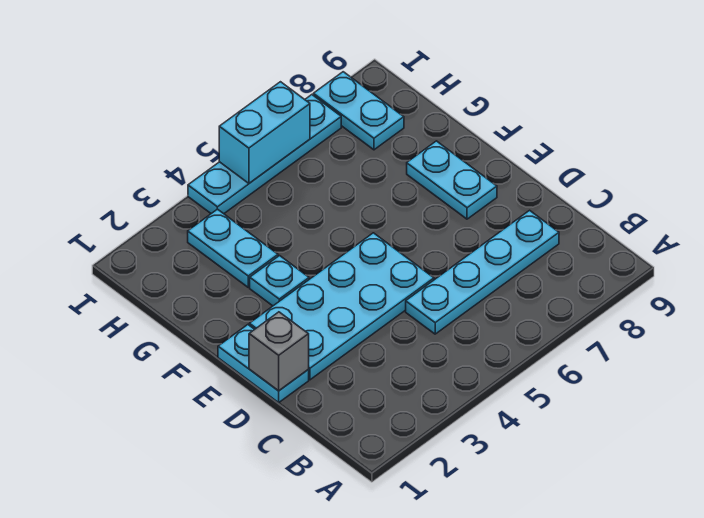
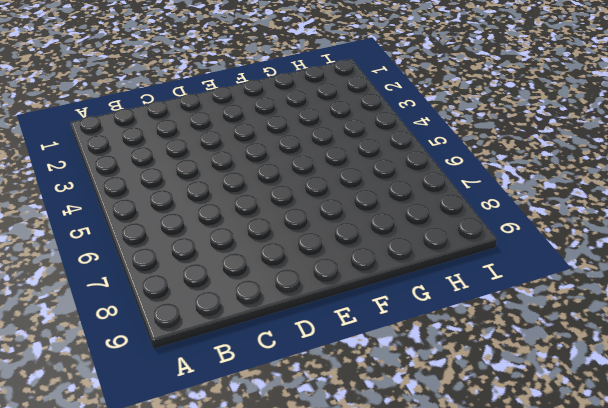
none -> cyan plate C5:C8 level 1
none -> cyan plate D1:E1 level 1

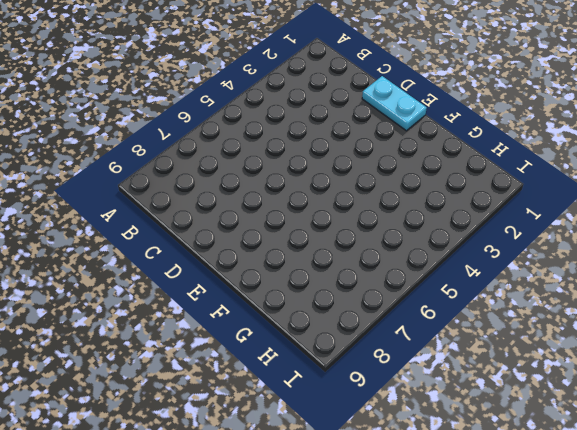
none -> cyan plate C5:C8 level 1
none -> cyan plate D2:E5 level 1

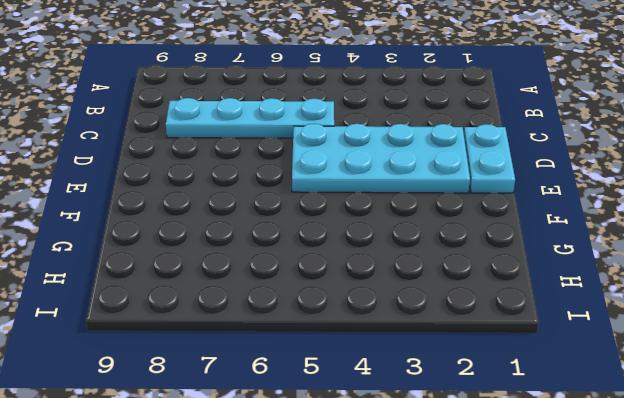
none -> cyan plate E8:F8 level 1
none -> cyan plate F3 level 1

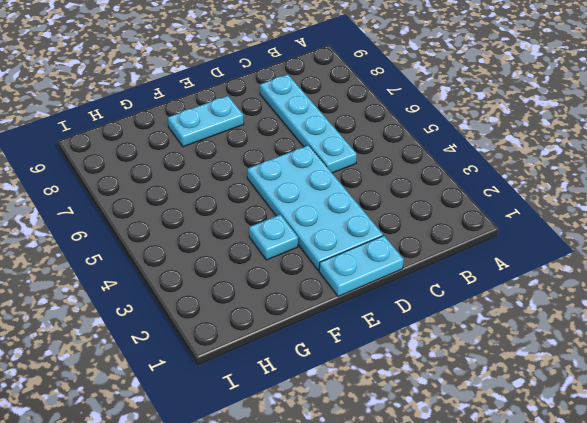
none -> cyan plate G3:H3 level 1
none -> cyan plate H8:I8 level 1

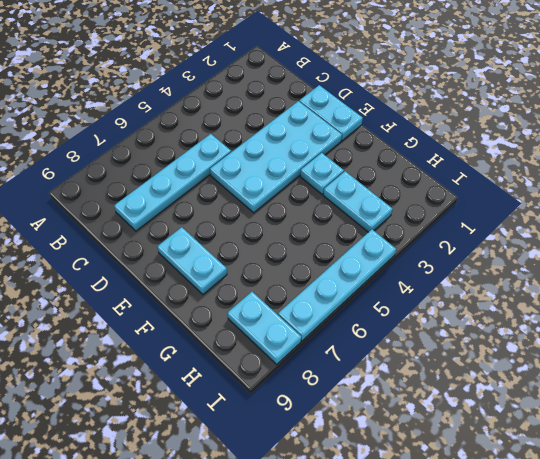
none -> grey brick D1 level 2
none -> cyan brick I5:I6 level 2

